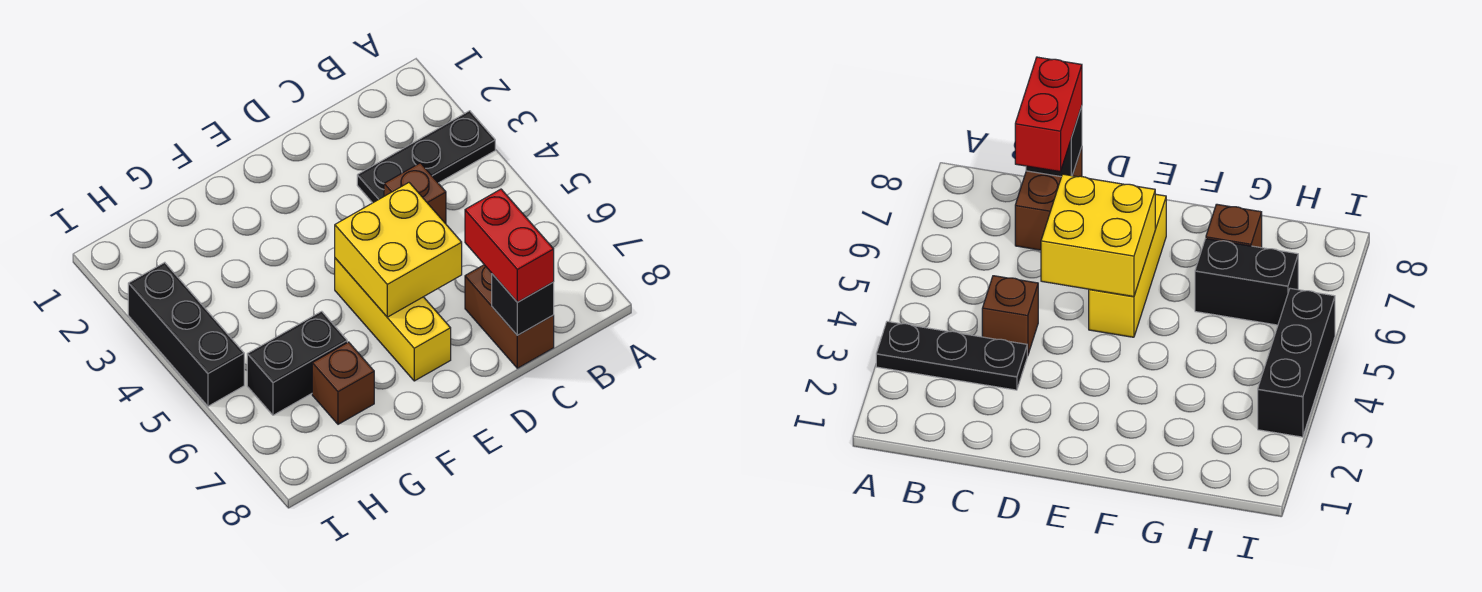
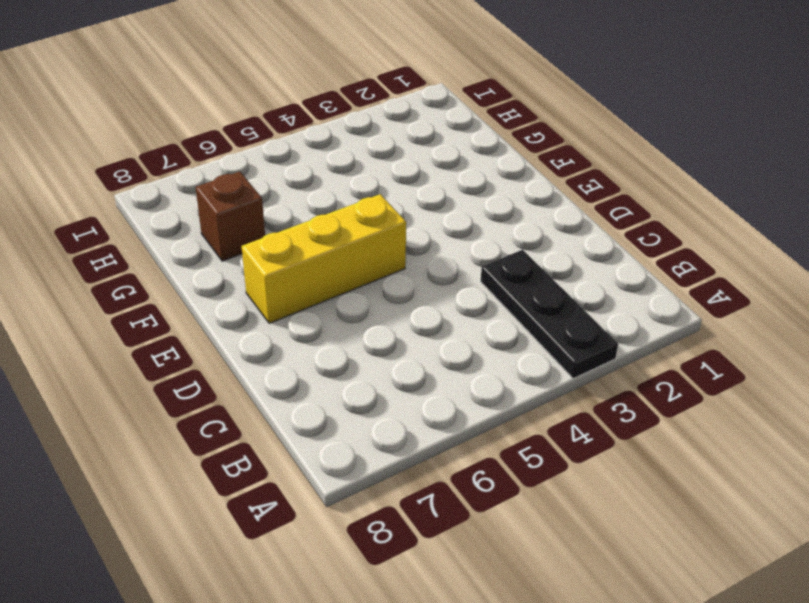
none -> brown brick C4 level 1
none -> brown brick C7:C8 level 1

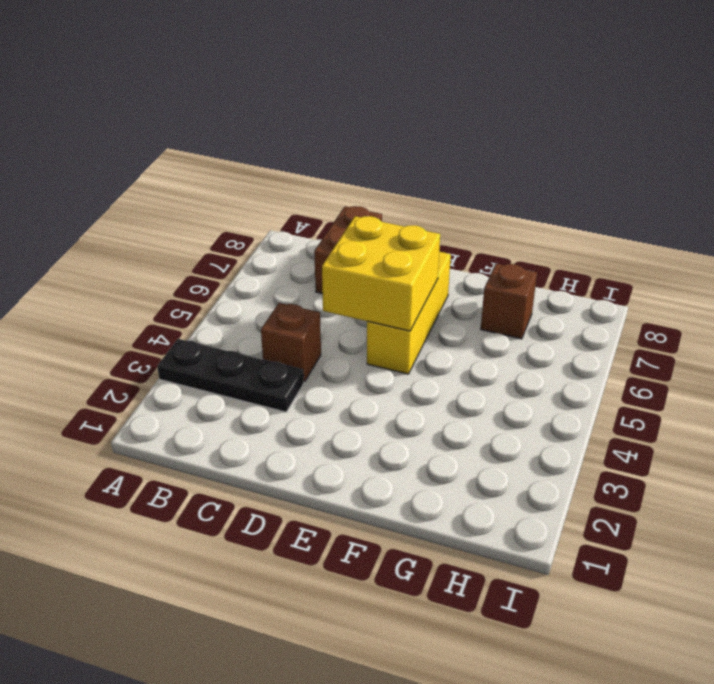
none -> black brick G6:H6 level 1
none -> black brick I3:I5 level 1

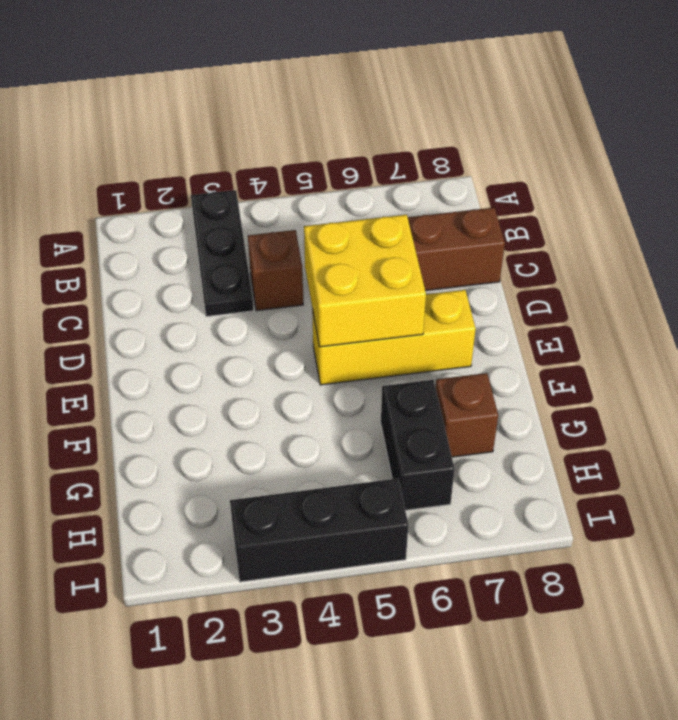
none -> black brick C8 level 2
none -> red brick C7:C8 level 3

